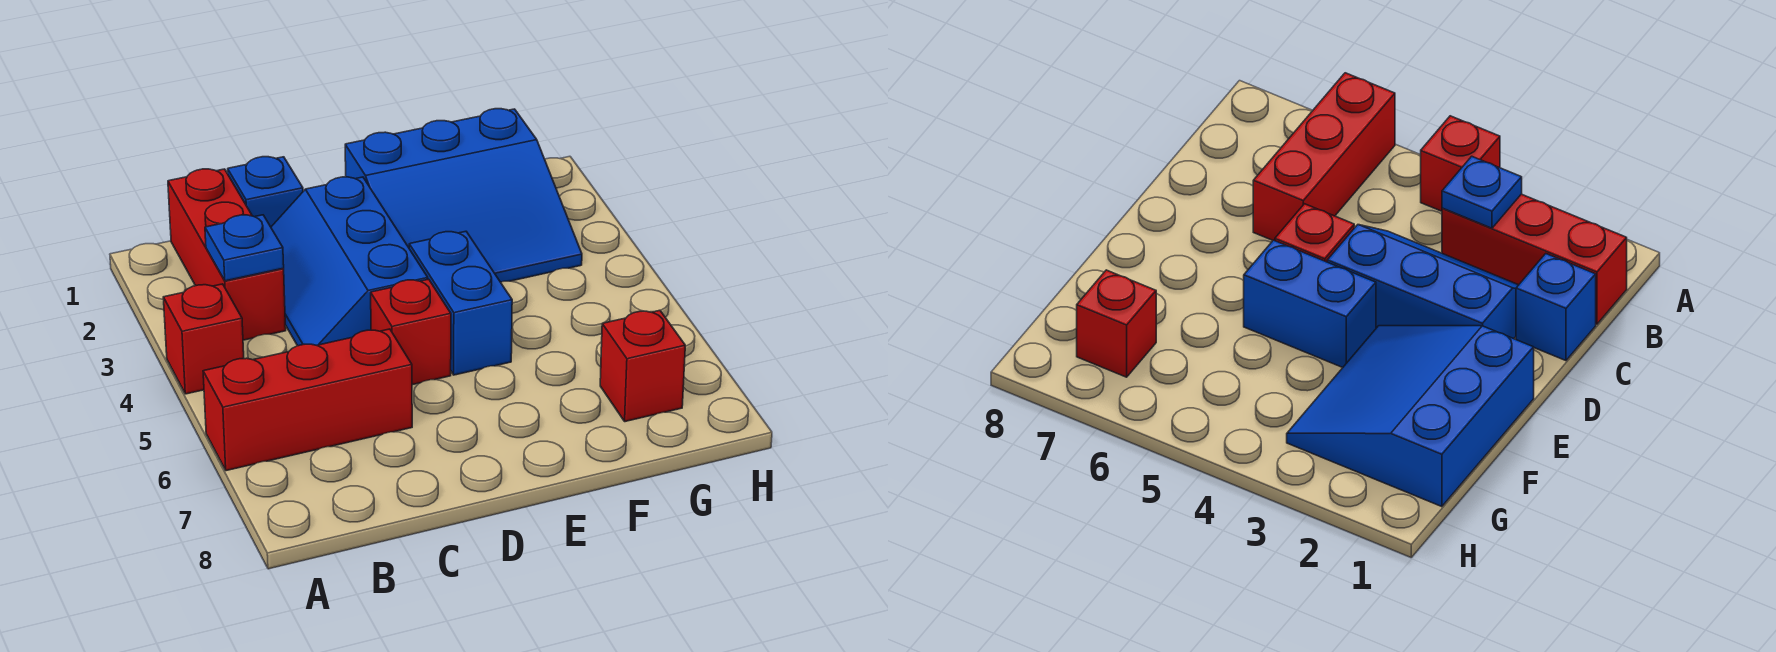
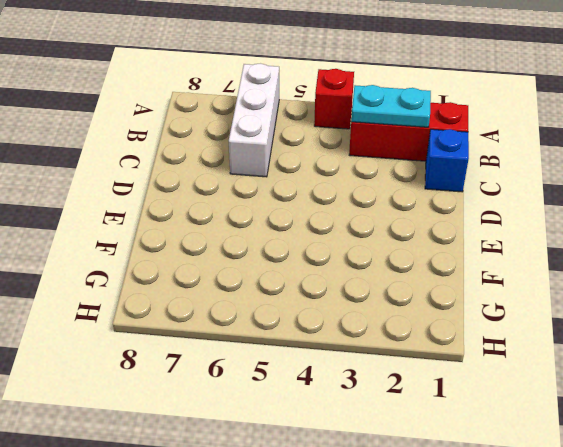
white brick A6:C6 level 1 -> red brick A6:C6 level 1
cyan plate B2:B3 level 2 -> blue plate B3 level 2
none -> blue slope C2:D4 level 1 top D
none -> red brick D5 level 1

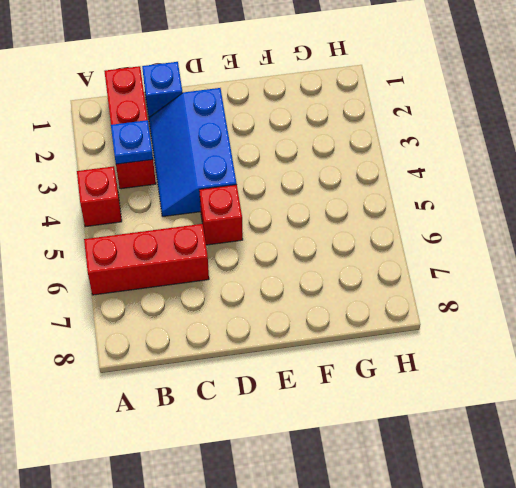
none -> blue slope E1:G3 level 1 top 1
none -> blue brick E4:E5 level 1

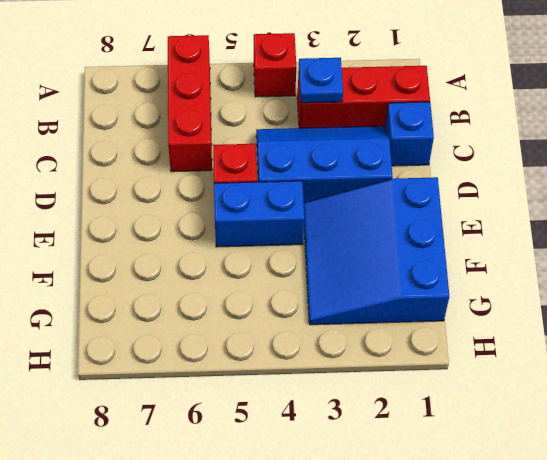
none -> red brick G7 level 1

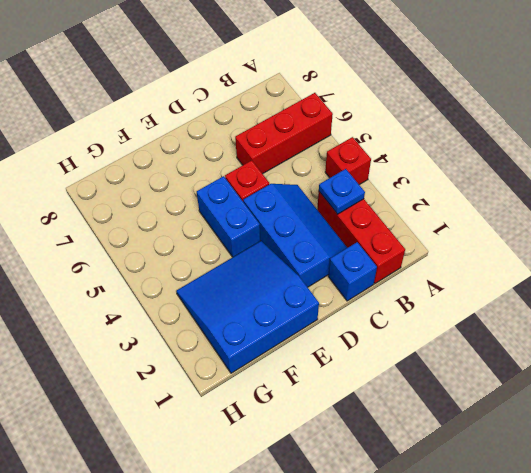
none -> red brick G7 level 1

